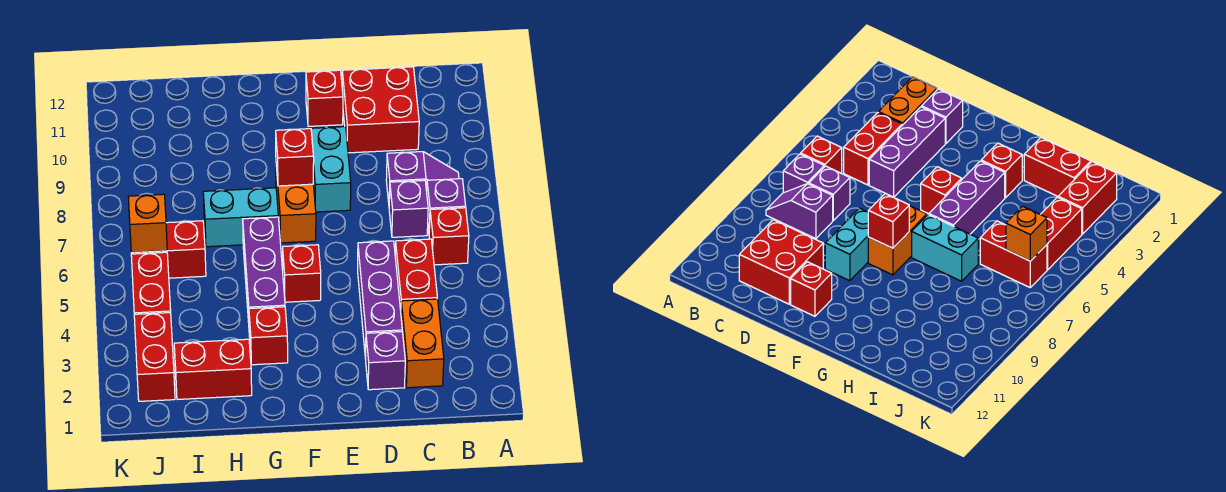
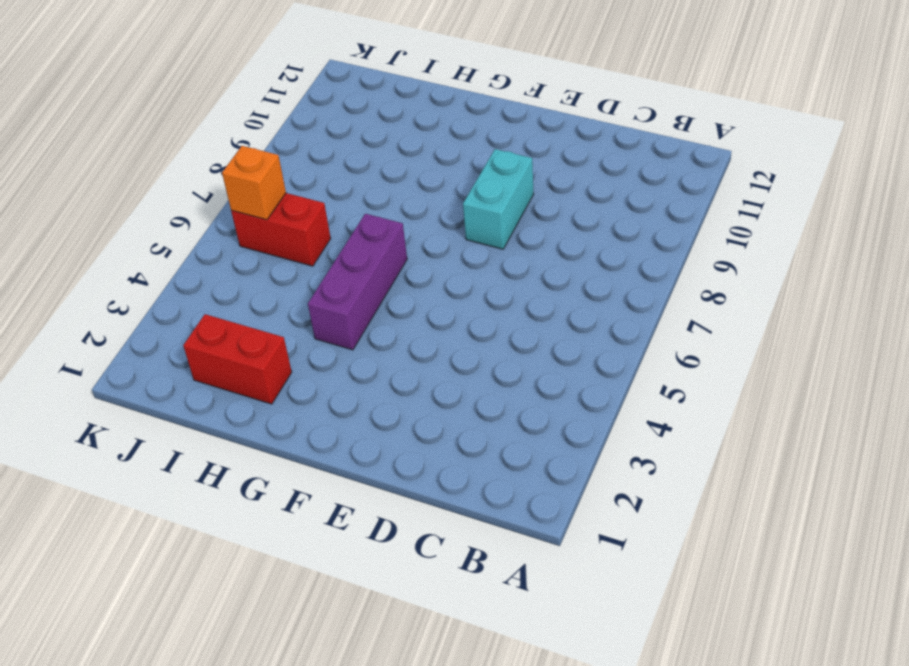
none -> red brick B6 level 1
none -> purple brick B7 level 1
none -> purple slope B8:C8 level 1 top C

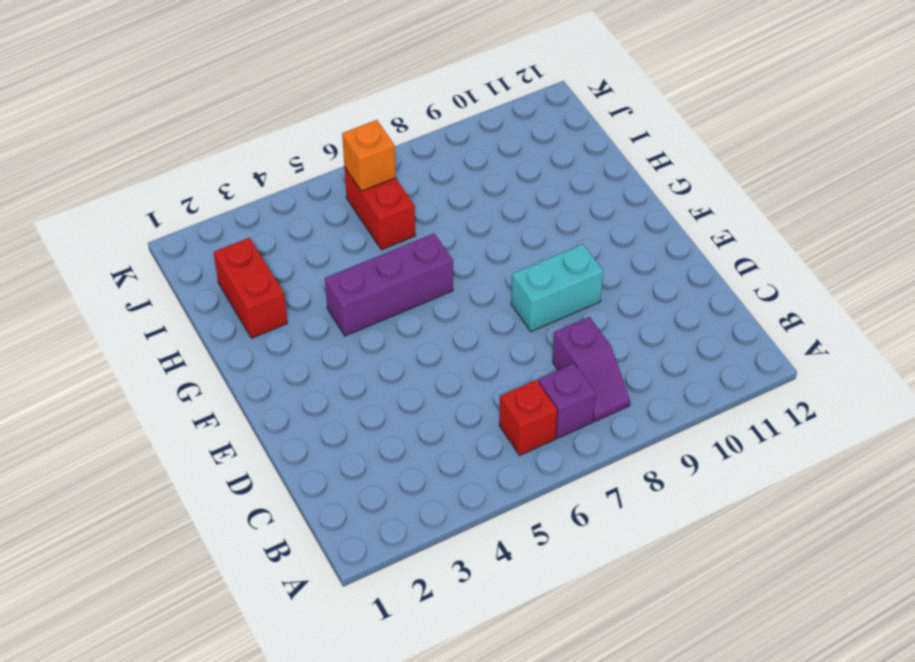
none -> orange brick C2:C3 level 1
none -> red brick C4:C5 level 1
none -> purple brick C7 level 1

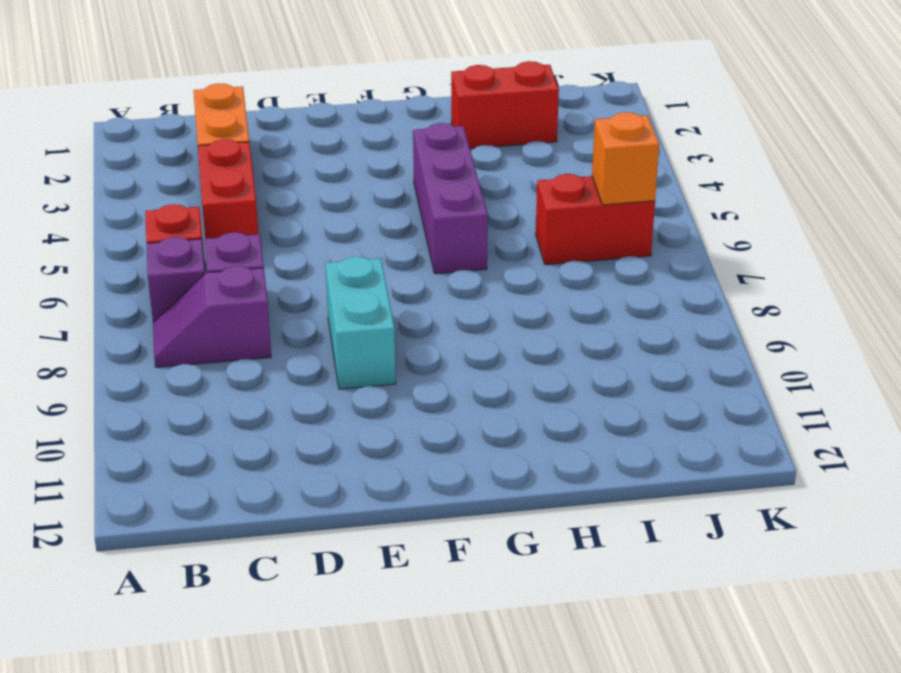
none -> red brick C10:D11 level 1
none -> purple brick D2 level 1
none -> purple brick D3:D5 level 1

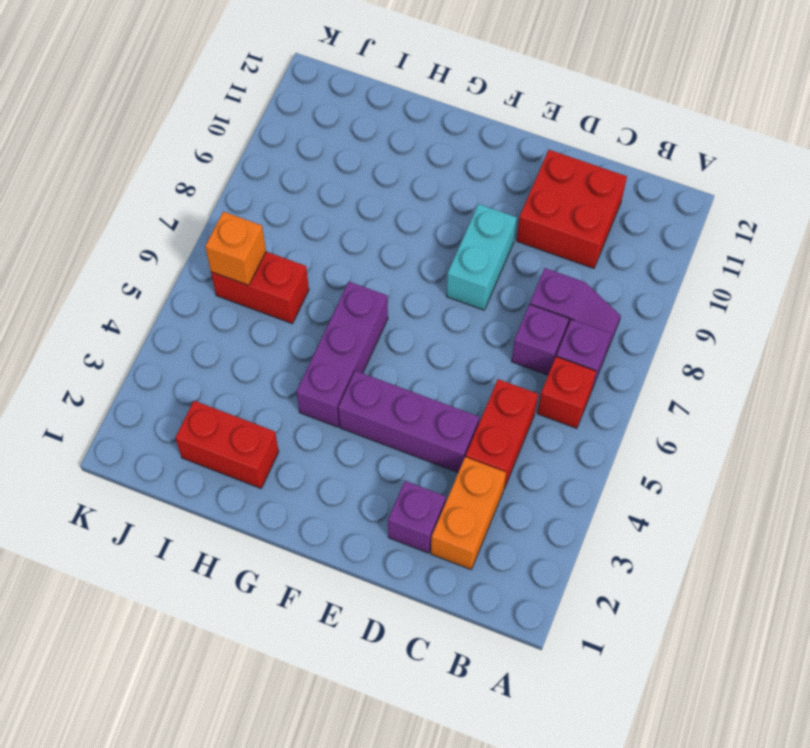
purple brick D4:F4 level 1 -> purple brick D3:D5 level 1
none -> red brick E11 level 1
none -> red brick F5 level 1
none -> orange brick F7:F8 level 1

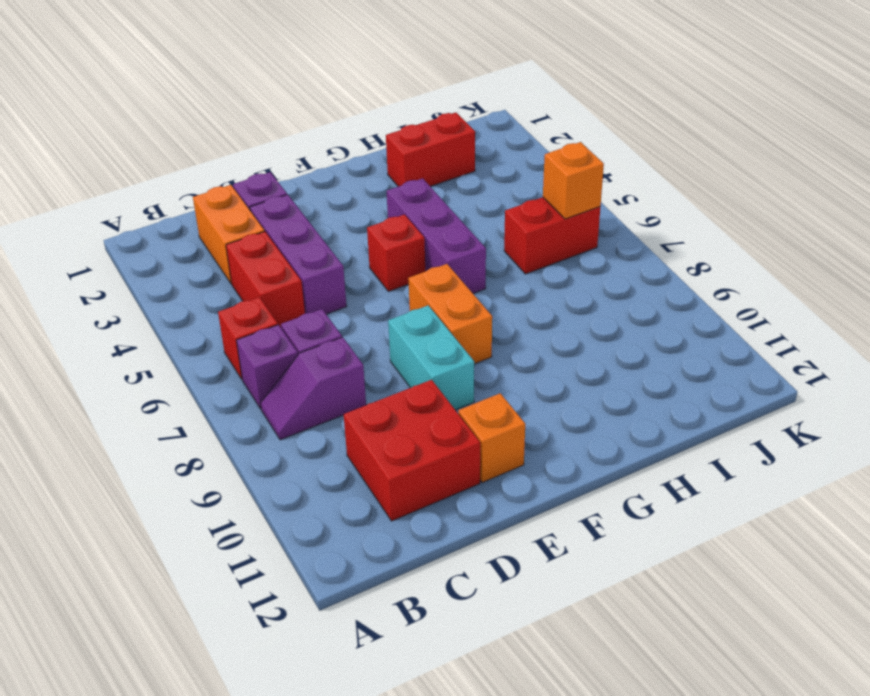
orange brick E11 level 1 -> red brick E11 level 1
none -> red brick G3 level 1
none -> cyan brick G7:H7 level 1
none -> red brick J2:J3 level 1

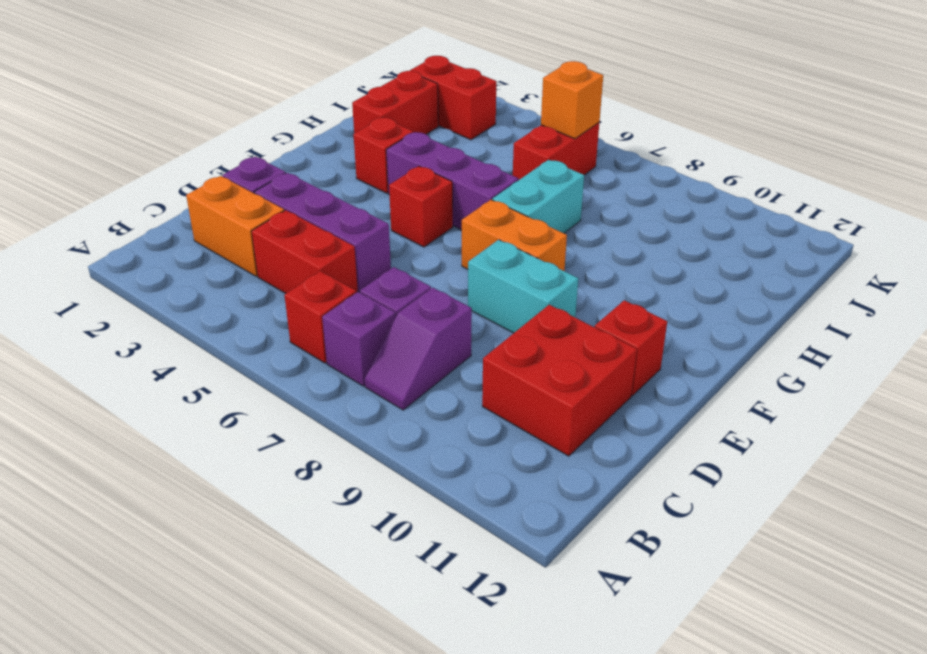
none -> red brick J4:J5 level 1
none -> red brick F8 level 2

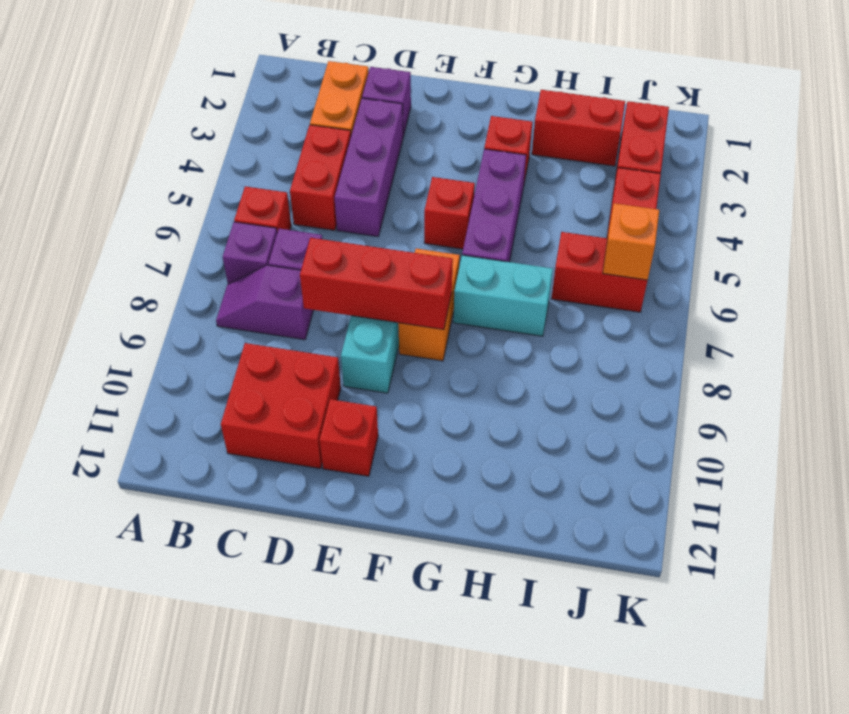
red brick D8:F8 level 2 -> red brick F8 level 2

